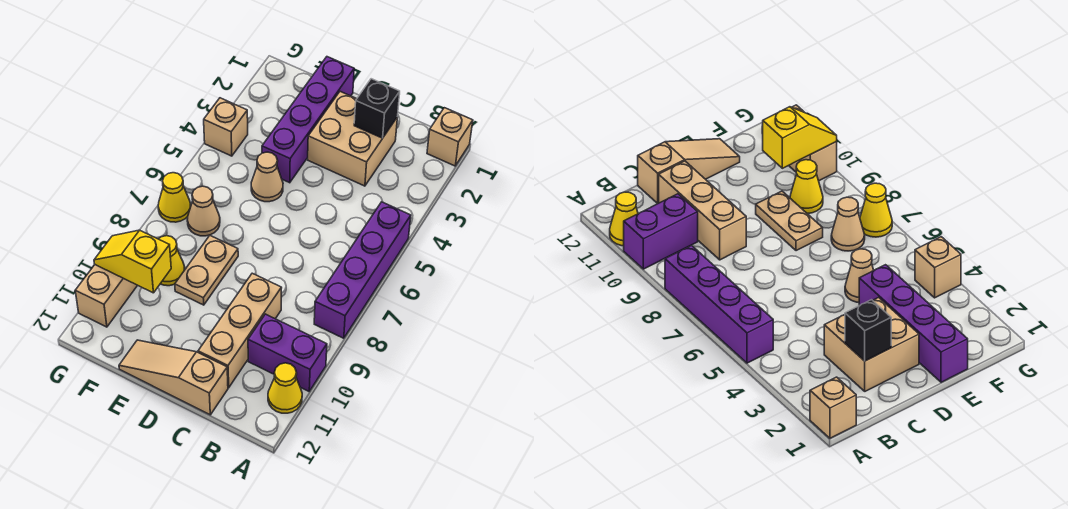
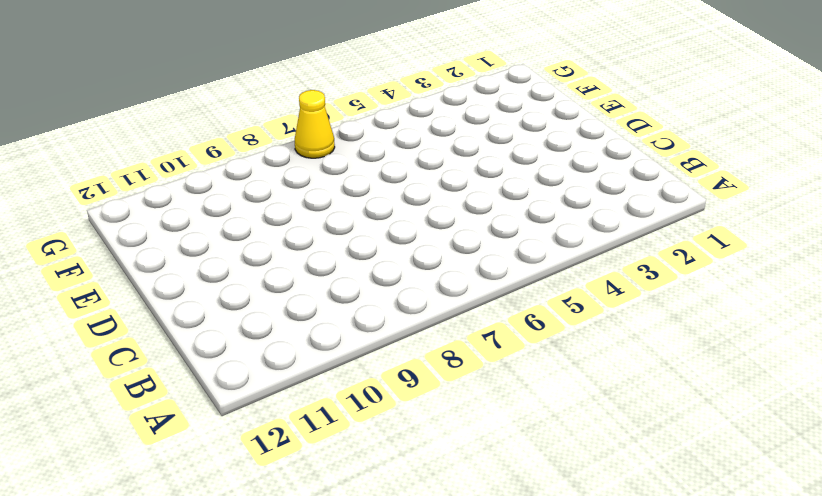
none -> tan brick A1 level 1
none -> purple brick A5:A8 level 1
none -> purple brick A10:B10 level 1

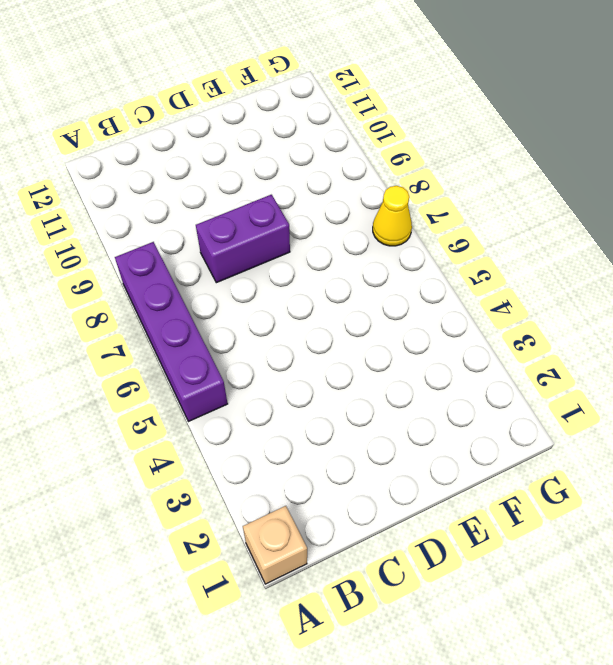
purple brick C8:D8 level 1 -> purple brick A10:B10 level 1
none -> yellow cone A11 level 1
none -> tan brick C2:D3 level 1
none -> tan brick C9:C11 level 1

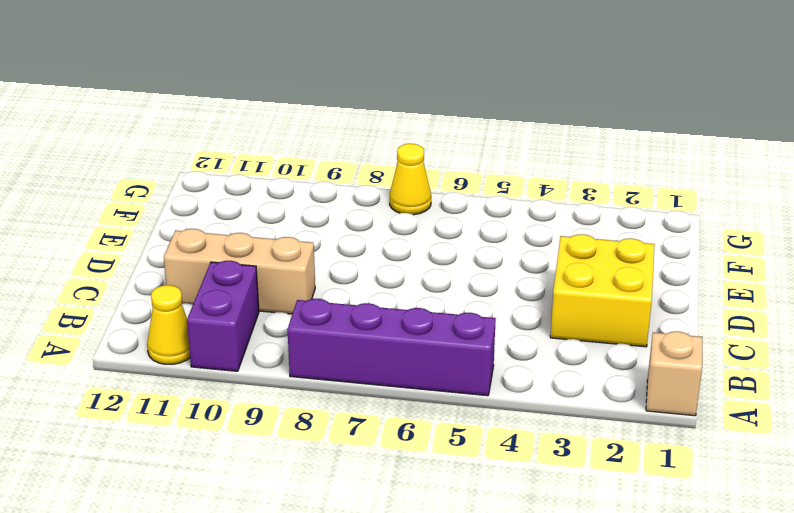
yellow brick C2:D3 level 1 -> tan brick C2:D3 level 1
none -> tan slope C12:E12 level 1 top C
none -> purple brick E1:E4 level 1
none -> tan cone E5 level 1

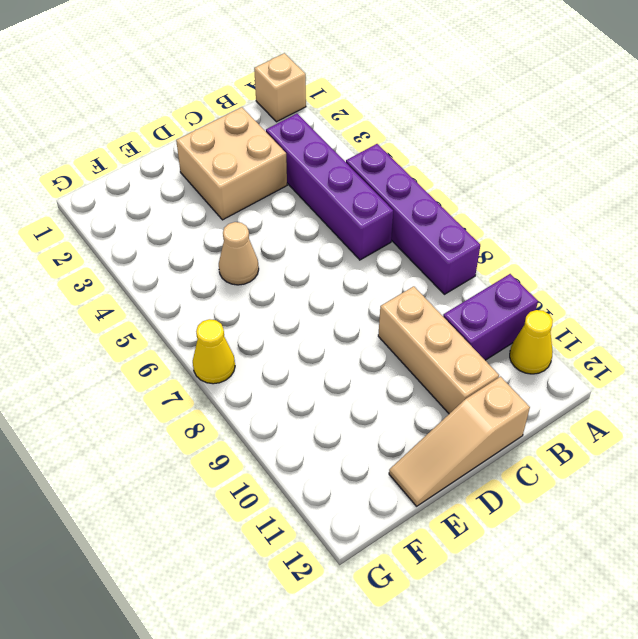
purple brick B3:B6 level 1 -> purple brick E1:E4 level 1
none -> tan plate E8:E9 level 1
none -> tan cone F7 level 1
none -> yellow cone F9 level 1

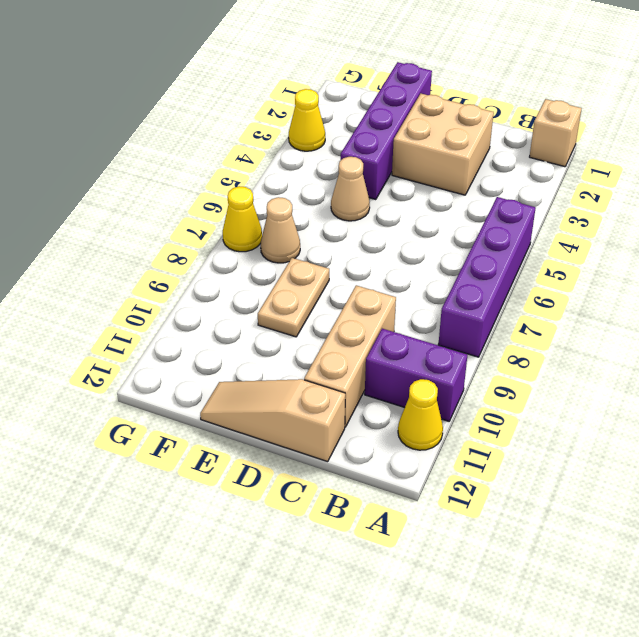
yellow cone G3 level 1 -> yellow cone F9 level 1
none -> tan brick G4 level 1
none -> tan brick G10:G11 level 1
none -> black brick C2 level 2

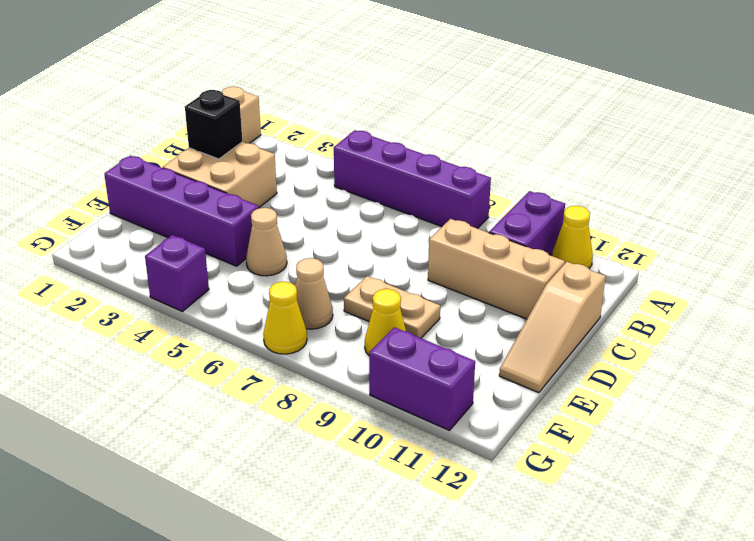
purple brick G4 level 1 -> tan brick G4 level 1
purple brick G10:G11 level 1 -> tan brick G10:G11 level 1
none -> yellow slope F10:G10 level 2 top F

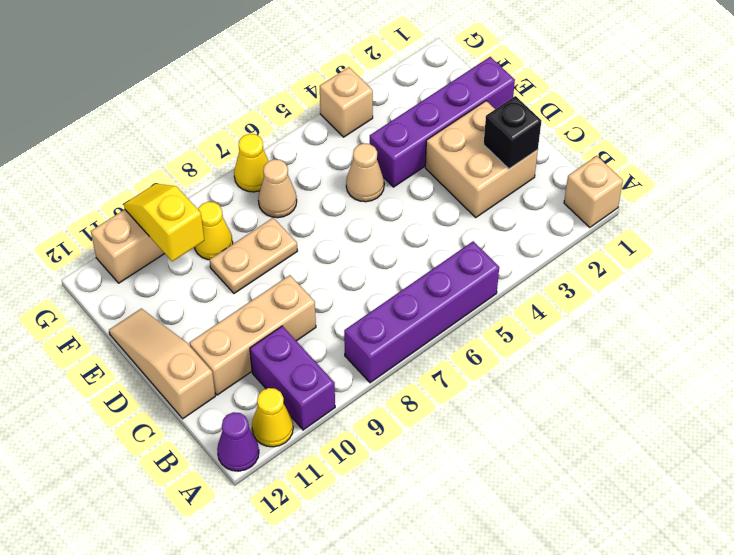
purple cone A12 level 1 -> none

